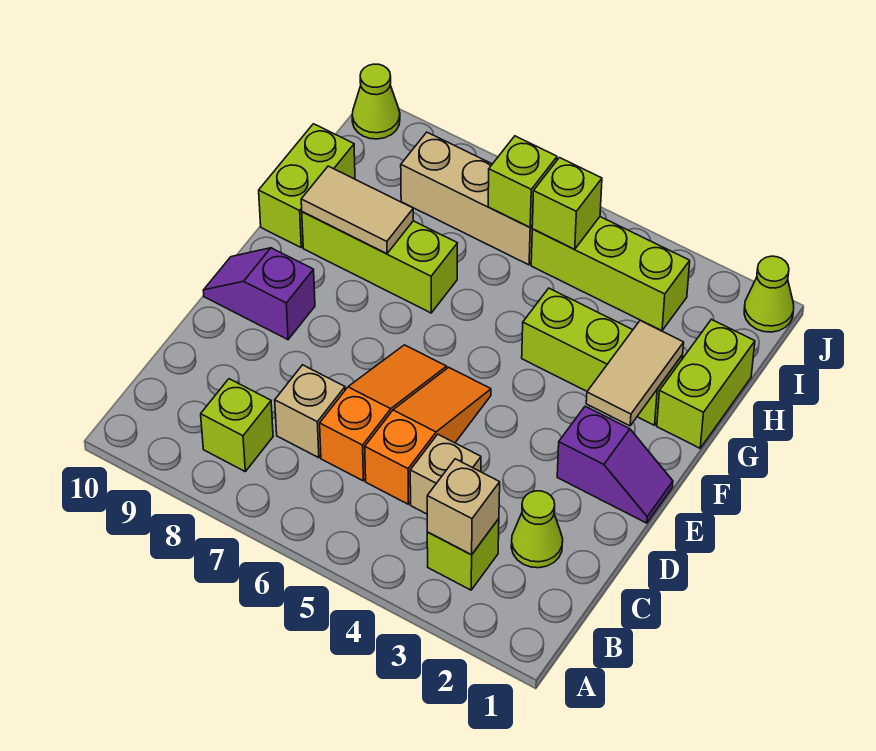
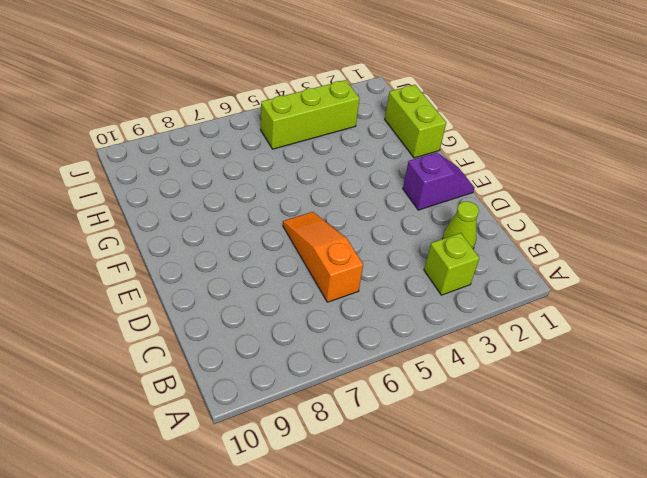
none -> lime brick B8 level 1
none -> tan brick C4 level 1
none -> orange slope C5:E5 level 1 top C

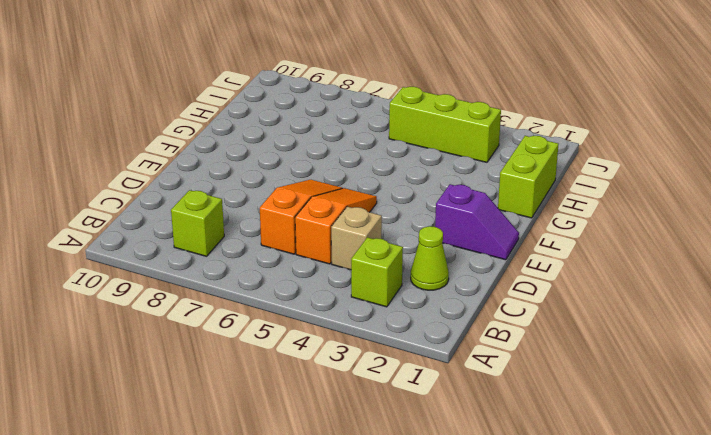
none -> tan brick C7 level 1
none -> purple slope E9:E10 level 1 top 9
none -> lime brick G2:G4 level 1

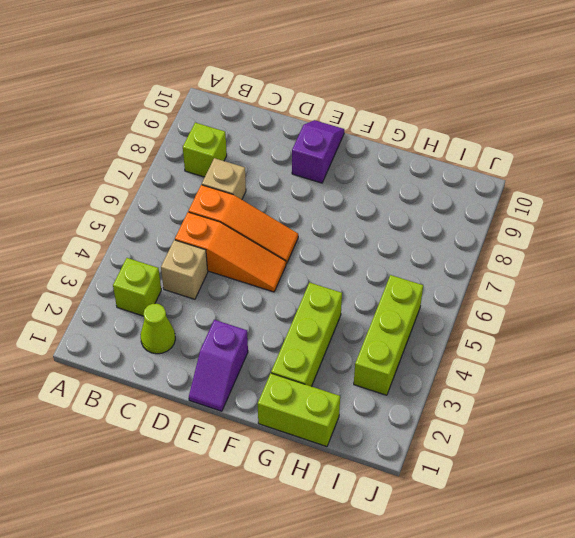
none -> lime brick G7:G9 level 1
none -> lime brick G10:H10 level 1
none -> tan brick I6:I8 level 1

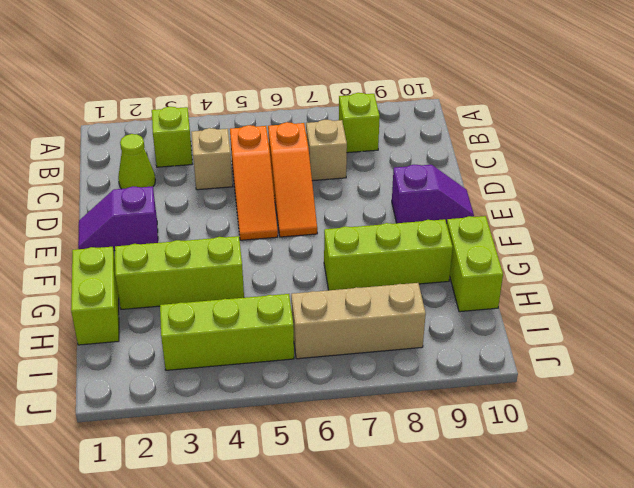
none -> lime cone J1 level 1
none -> lime cone J10 level 1
none -> tan brick B3 level 2

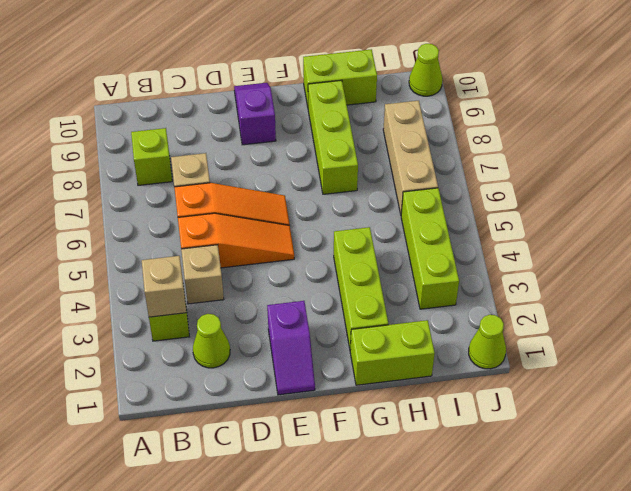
none -> tan tile F2:G2 level 2
none -> tan tile G8:G9 level 2
none -> lime brick I5 level 2

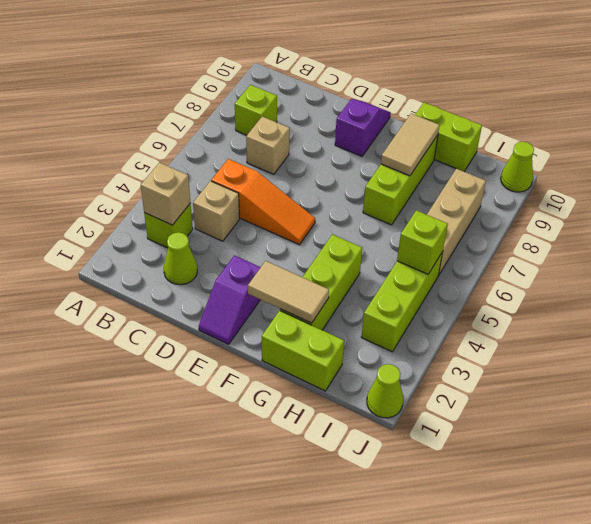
none -> orange slope C6:E6 level 1 top C
none -> lime brick I6 level 2

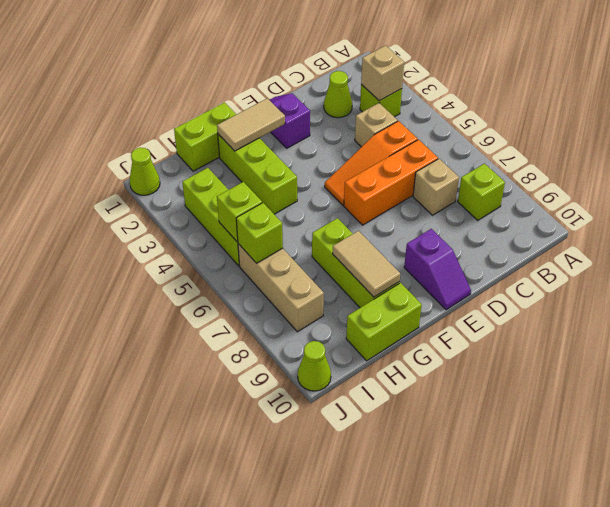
orange brick C6:E6 level 1 -> orange slope C6:E6 level 1 top C

